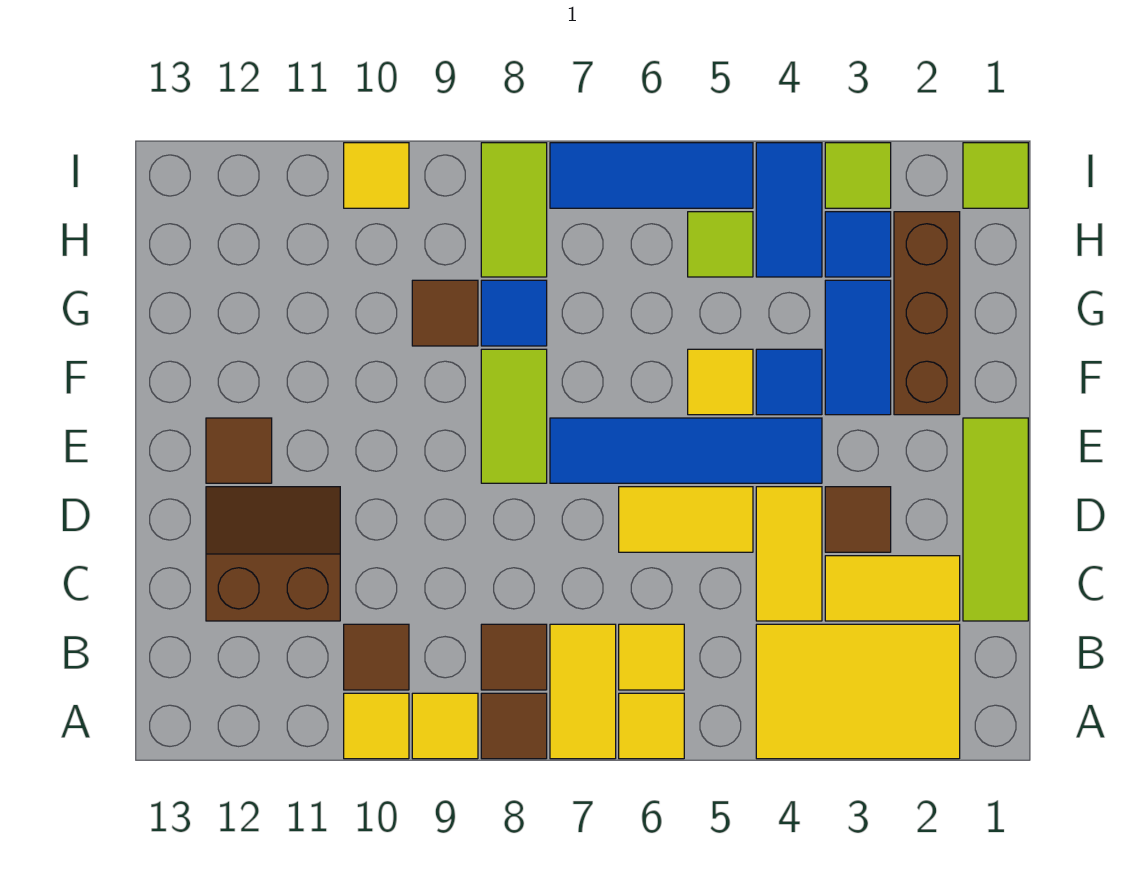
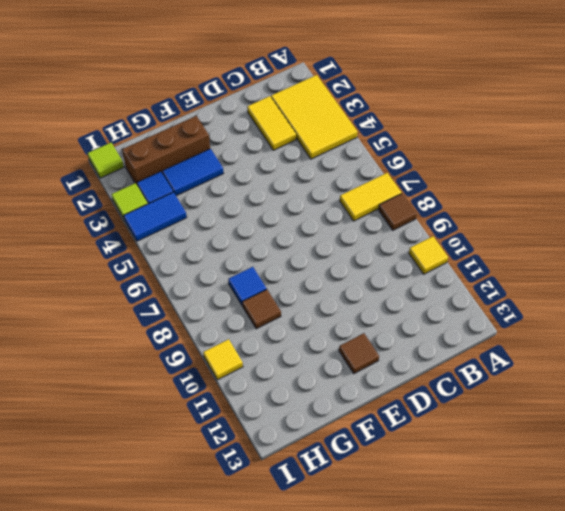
none -> yellow tile A6 level 1
none -> yellow tile A9 level 1
none -> yellow tile B6 level 1
none -> brown tile B8 level 1

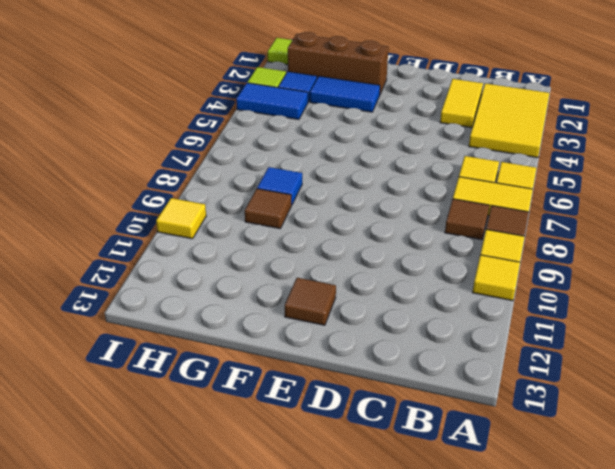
none -> brown tile B10 level 1
none -> lime tile C1:E1 level 1
none -> yellow tile C4:D4 level 1
none -> brown slope C11:D12 level 1 top C

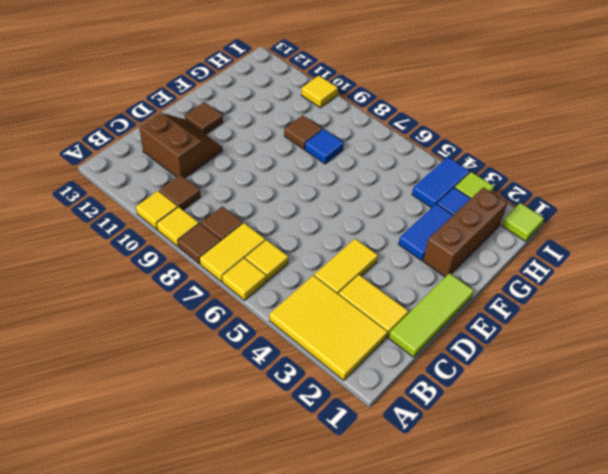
none -> brown tile D3 level 1
none -> yellow tile D5:D6 level 1
none -> blue tile E4:E7 level 1
none -> lime tile E8:F8 level 1

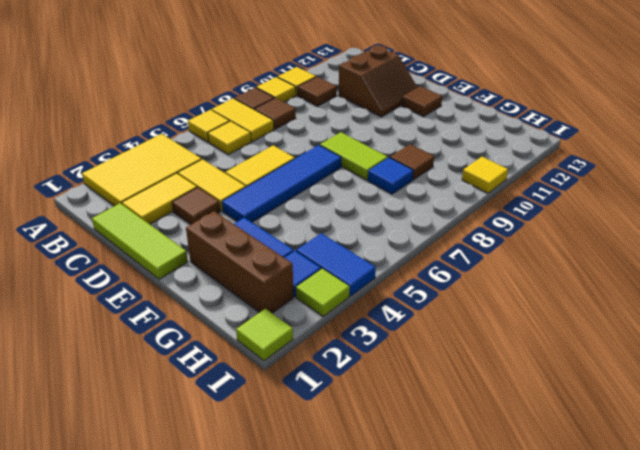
none -> blue tile F4 level 1
none -> yellow tile F5 level 1
none -> lime tile H5 level 1
none -> lime tile H8:I8 level 1

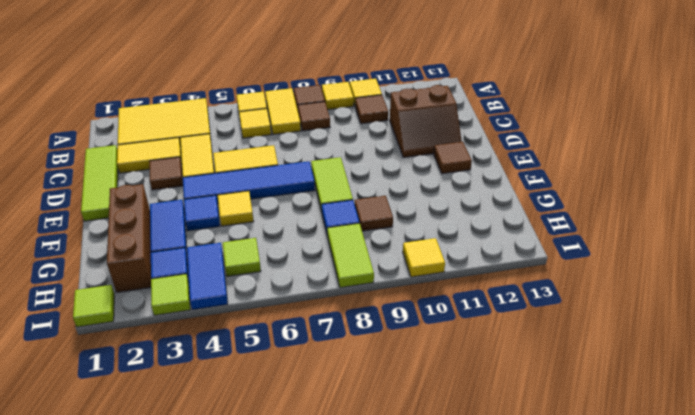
none -> blue tile I5:I7 level 1

